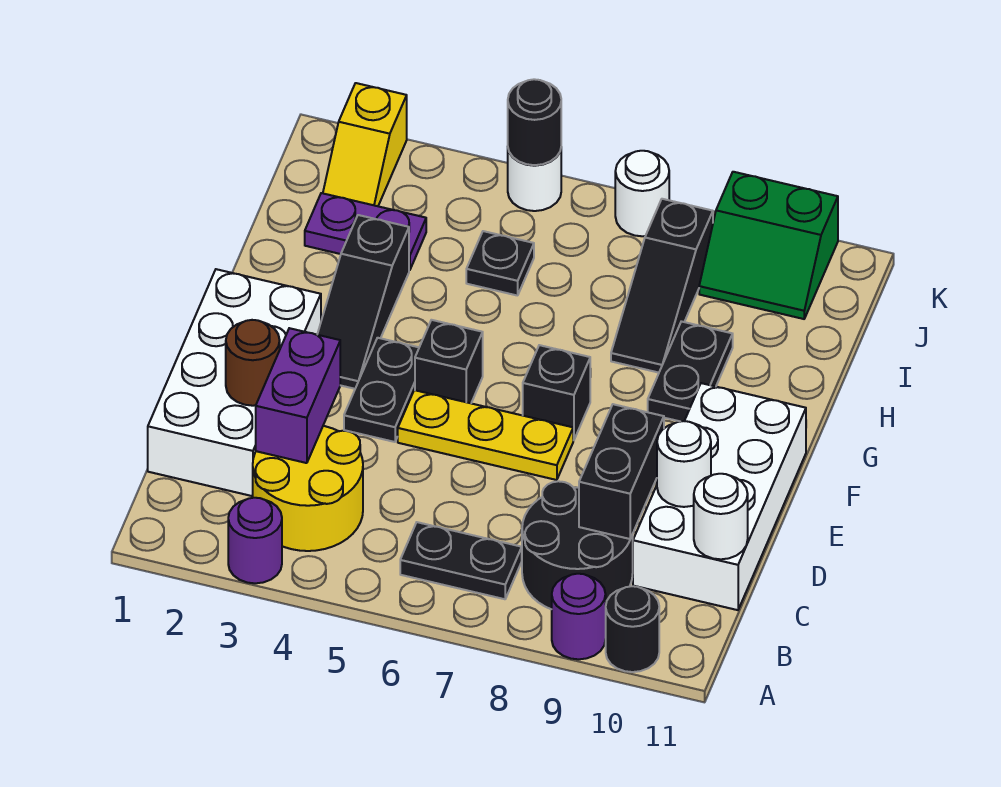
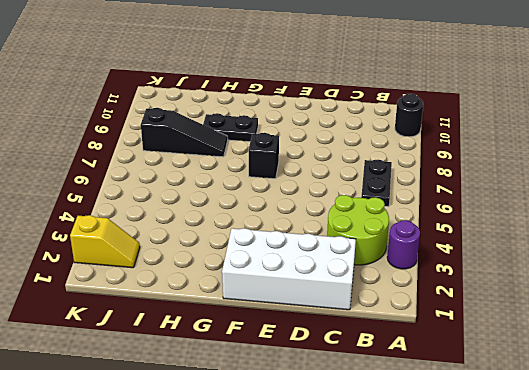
lime round brick B3:C4 level 1 -> yellow round brick B3:C4 level 1
none -> purple round brick A9 level 1
none -> black round brick B8:C9 level 1
none -> white brick C10:F11 level 1

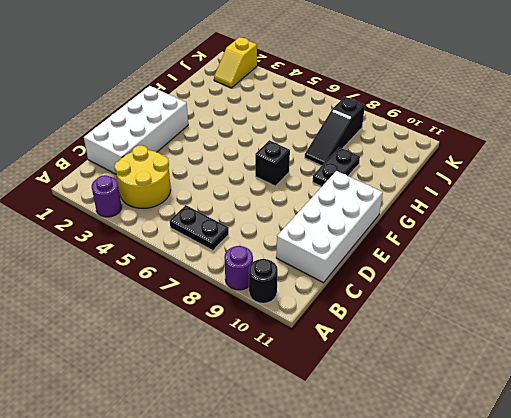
none -> black round brick B8:C9 level 1
none -> black plate E4:F4 level 1
none -> yellow plate E5:E7 level 1

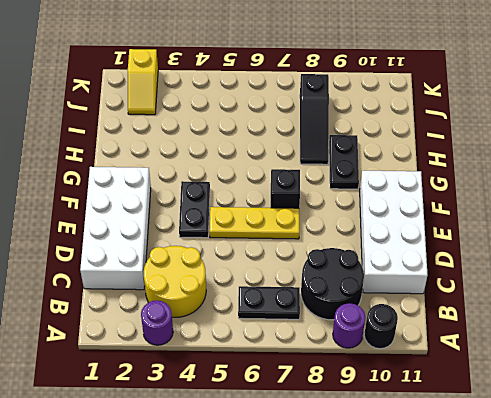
none -> black slope F3:H3 level 1 top H
none -> black brick F5 level 1
none -> purple plate I2:I3 level 1

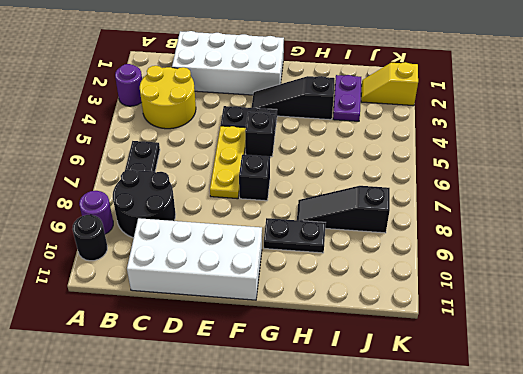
none -> black plate I5 level 1
none -> green slope J9:K10 level 1 top K
none -> white round brick K5 level 1

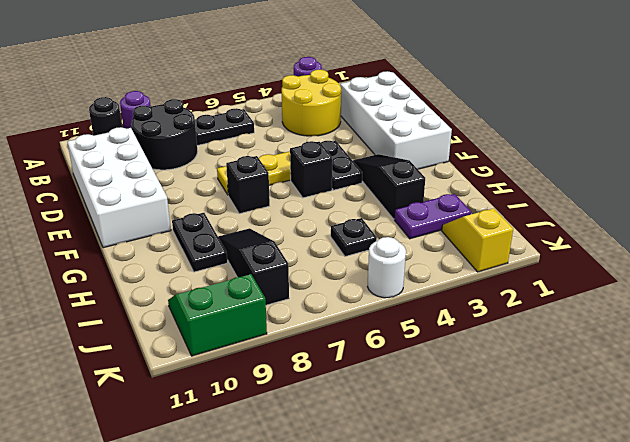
none -> white round brick K7 level 1
none -> purple brick C3:D3 level 2
none -> black brick C9:D9 level 2

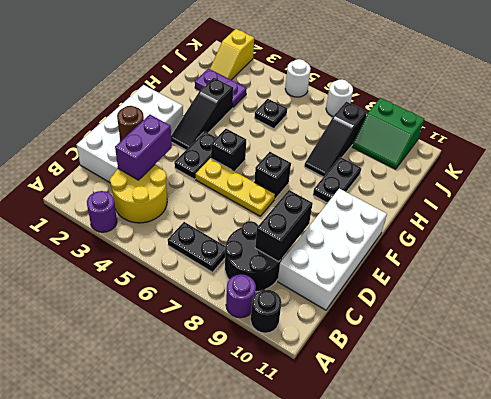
none -> white round brick C11 level 2
none -> white round brick D10 level 2
none -> black round brick K5 level 2

